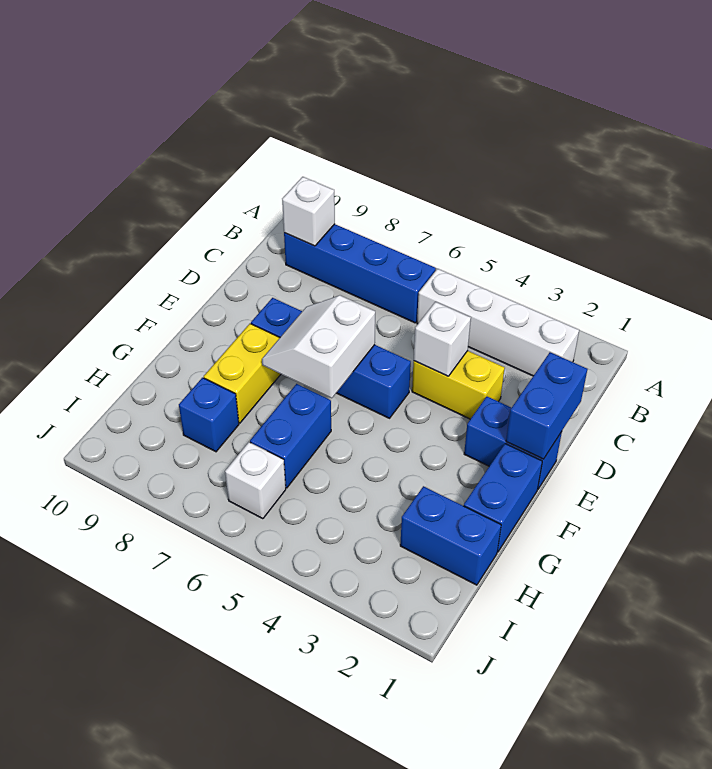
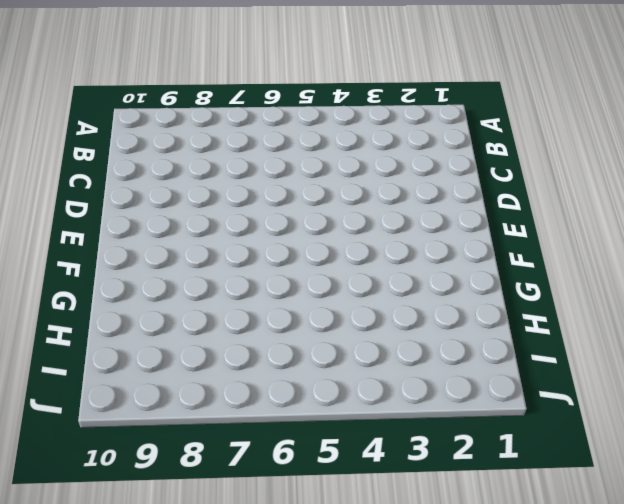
none -> white brick B2:B5 level 1
none -> blue brick B6:B9 level 1
none -> yellow brick D3:D4 level 1

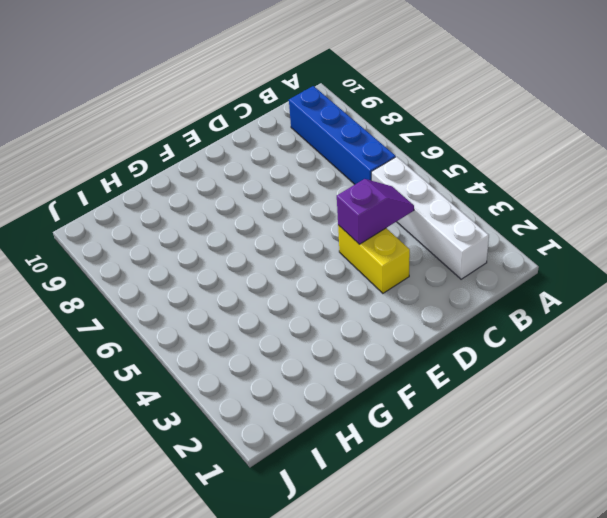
purple slope C4:D4 level 2 top D -> white brick D4 level 2
none -> blue brick E1:E2 level 1
none -> blue brick E5:E8 level 1
none -> blue brick F1:G1 level 1

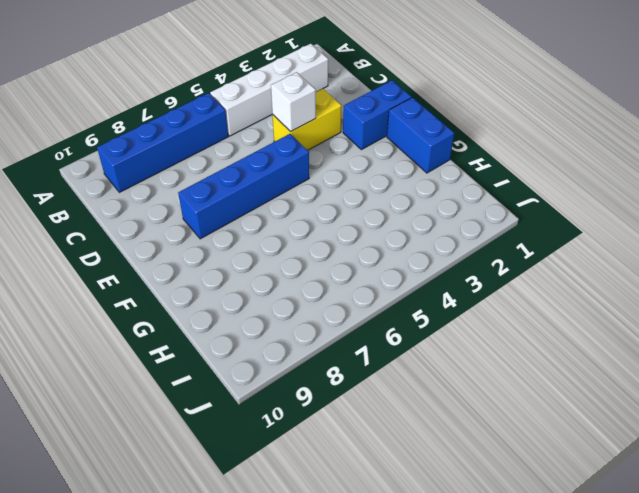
none -> yellow brick F8:G8 level 1
none -> blue brick G6:H6 level 1
none -> blue brick H1:H2 level 1

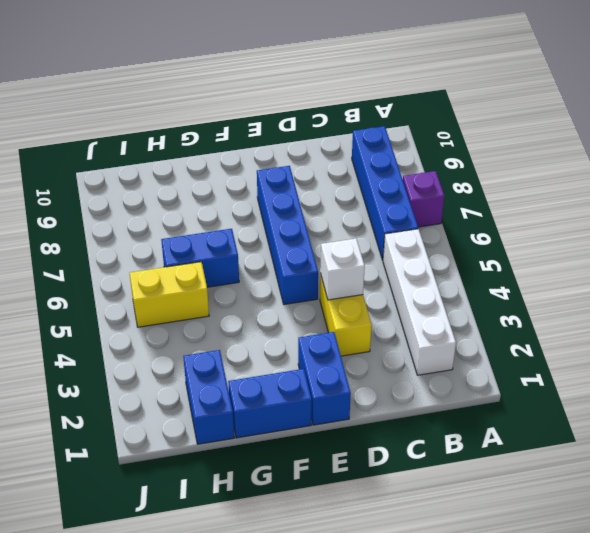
purple brick A7 level 1 -> none
yellow brick H5:I5 level 1 -> yellow brick F8:G8 level 1
none -> blue brick H8 level 1
none -> white brick I6 level 1
none -> white brick B9 level 2

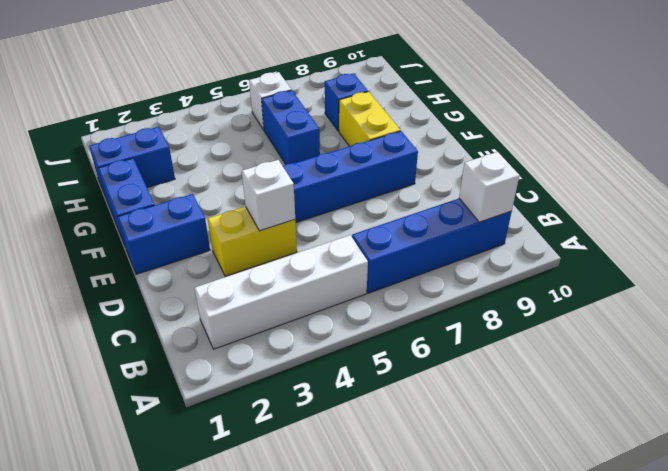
none -> blue brick D1:E1 level 2
none -> white slope E6:F7 level 2 top 6

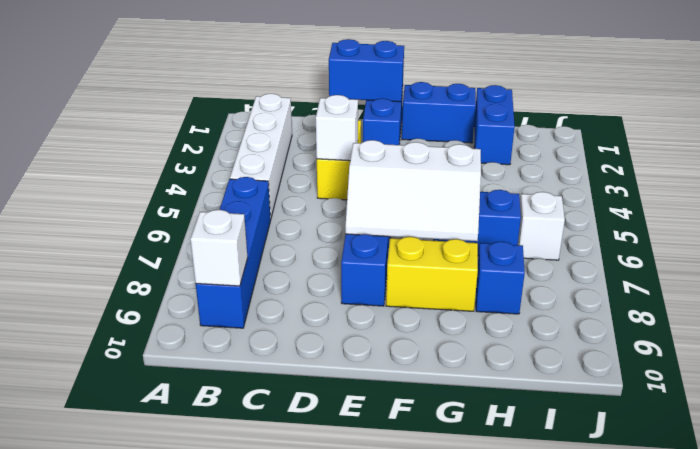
white slope E6:G7 level 2 top 6 -> white slope E6:F7 level 2 top 6

